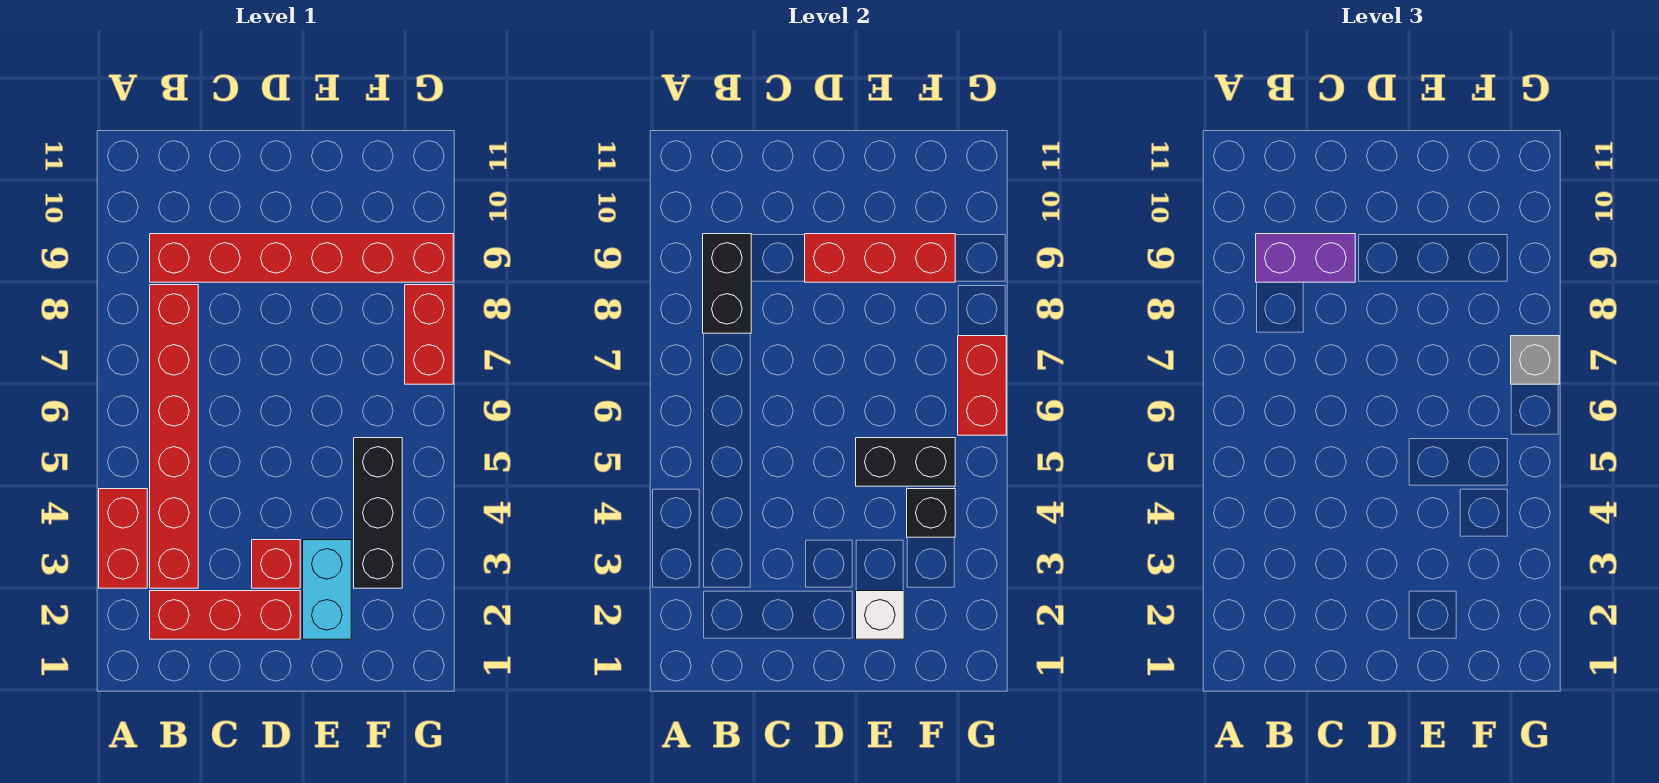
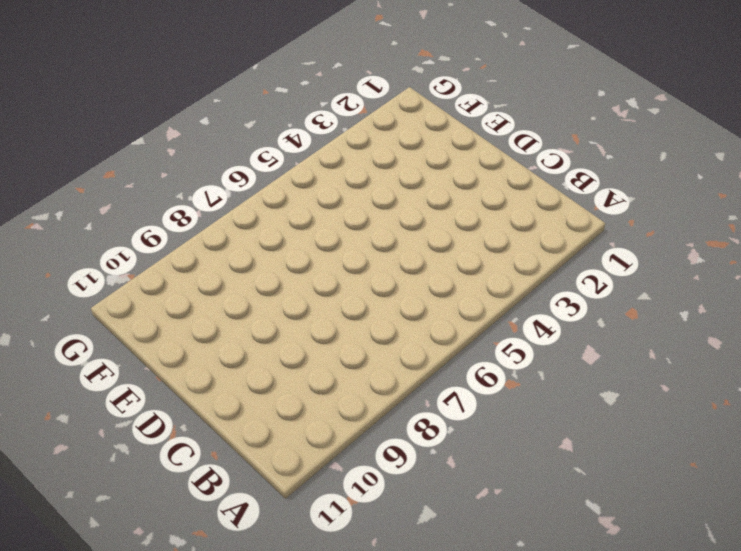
none -> red brick A3:A4 level 1
none -> red brick B2:D2 level 1
none -> red brick B3:B8 level 1

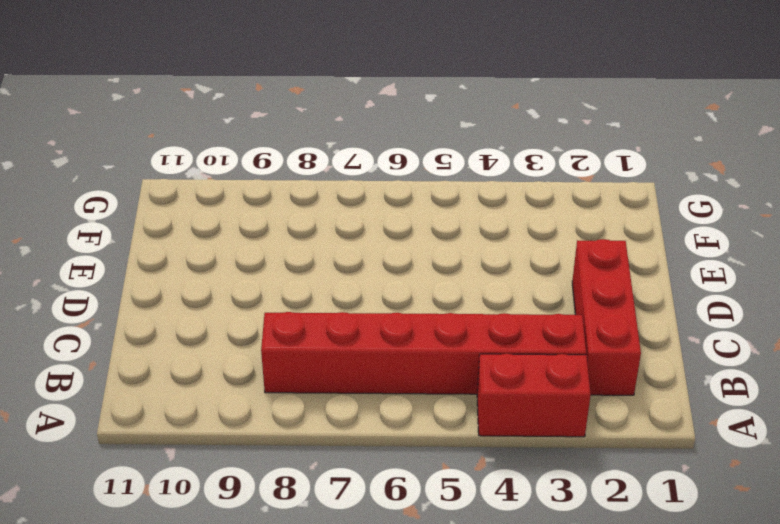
none -> red brick B9:G9 level 1
none -> red brick D3 level 1
none -> cyan brick E2:E3 level 1

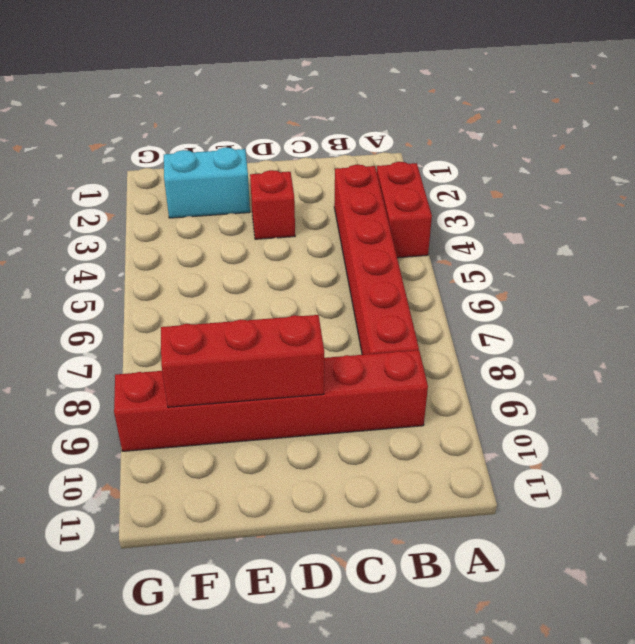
cyan brick E2:F2 level 1 -> cyan brick E2:E3 level 1
none -> red brick B2:D2 level 1
none -> black brick F3:F5 level 1
none -> red brick G7:G8 level 1

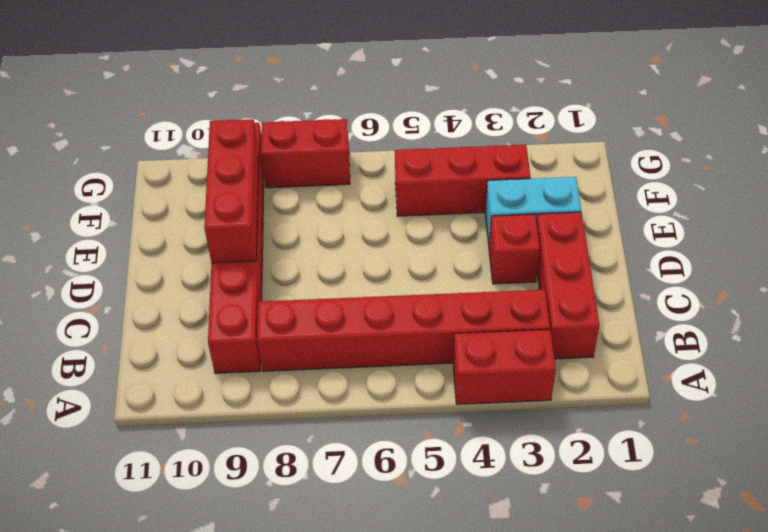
red brick F3:F5 level 1 -> black brick F3:F5 level 1
none -> black brick B8:B9 level 2
none -> white brick E2 level 2
none -> black brick E5:F5 level 2

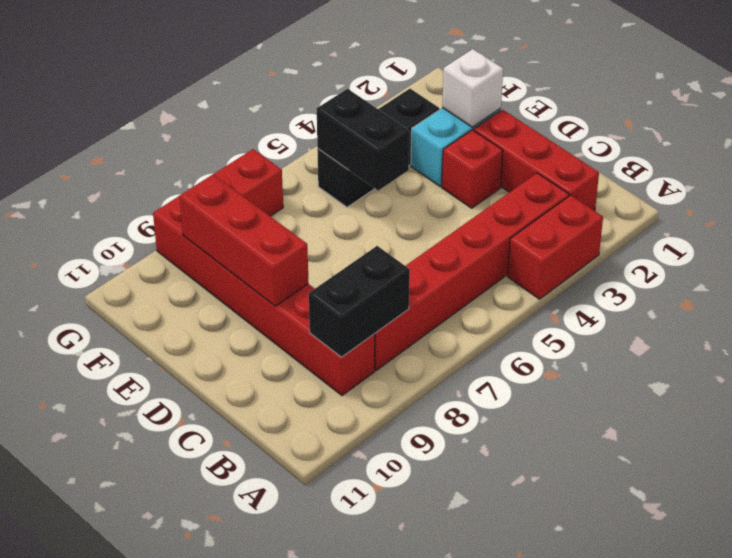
none -> black brick F4 level 2
none -> red brick G6:G7 level 2
none -> purple brick B9:C9 level 3

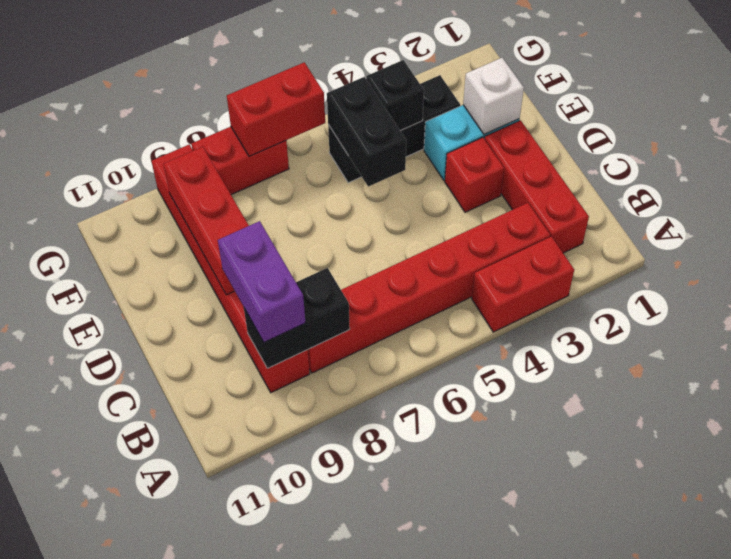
none -> grey brick G7 level 3

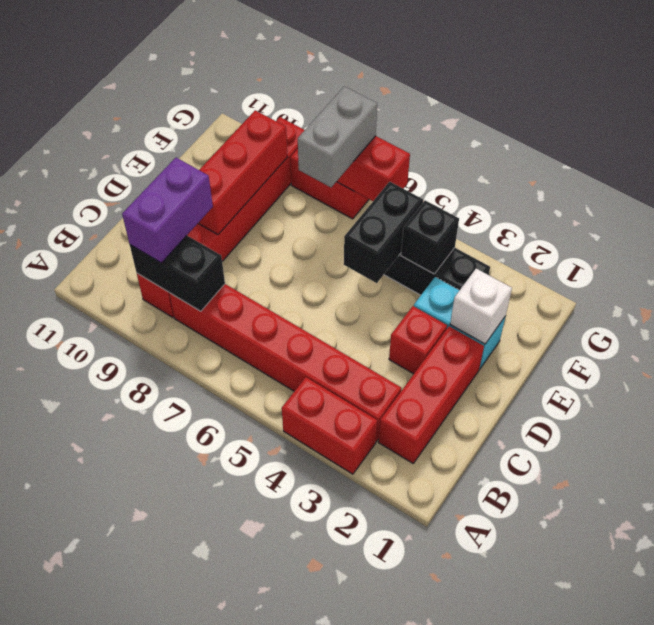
grey brick F7:G7 level 3 -> grey brick G7 level 3

